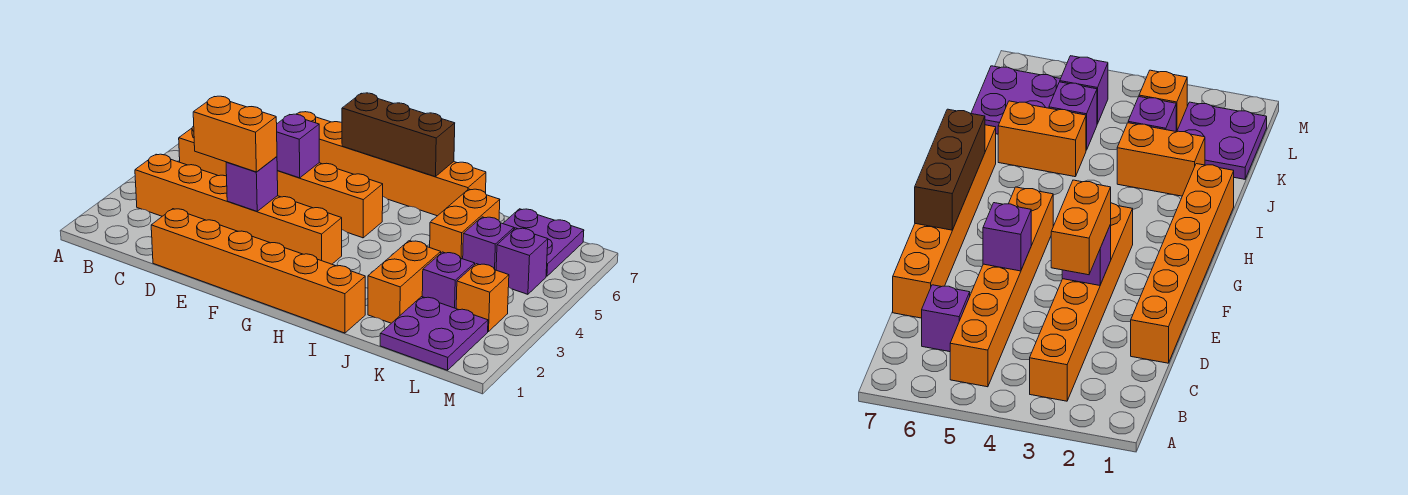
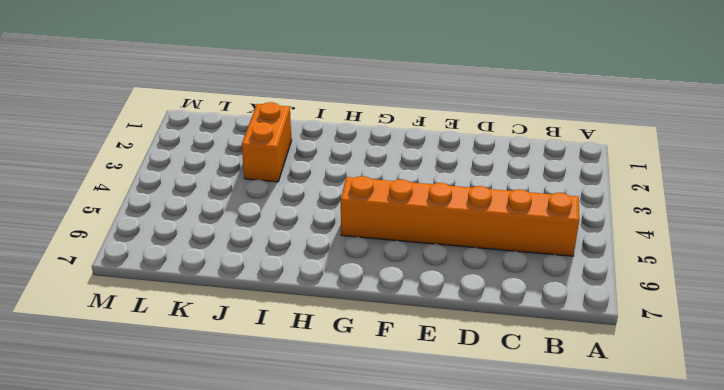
none -> orange brick B3:G3 level 1
none -> purple brick C6 level 1
none -> orange brick D1:I1 level 1

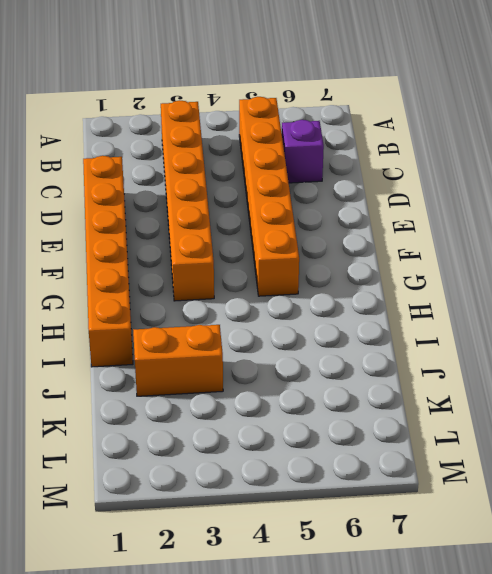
none -> orange brick D7:I7 level 1
none -> orange brick J5:J6 level 1
none -> purple plate K1:L2 level 1

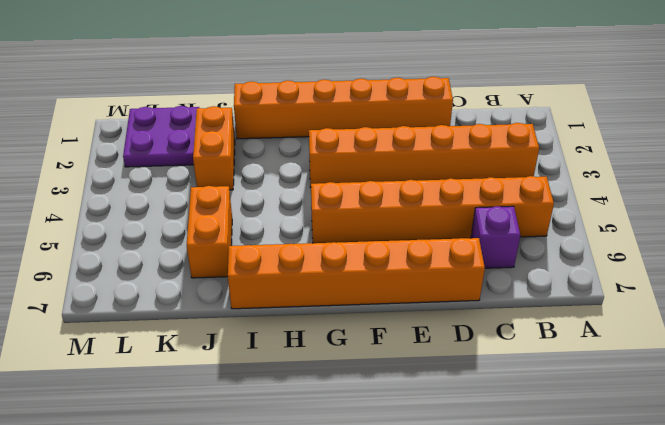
none -> purple brick K3 level 1
none -> purple brick K5 level 1
none -> purple plate K6:L7 level 1

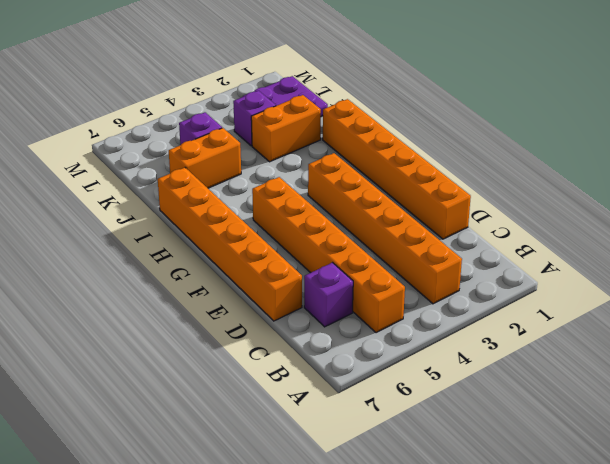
none -> purple plate K6:L7 level 1
none -> orange brick L3 level 1
none -> purple brick L5 level 1

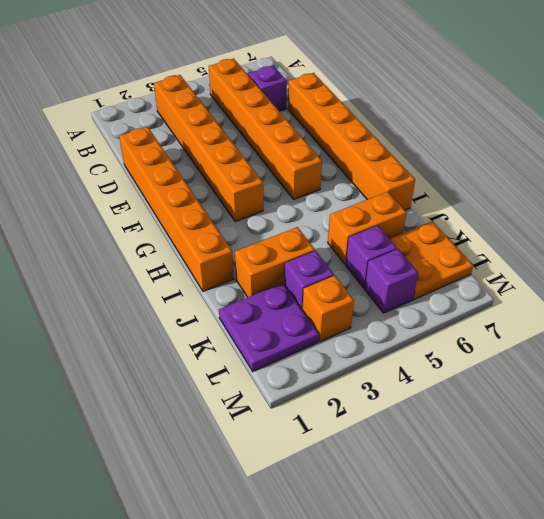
orange plate K6:L7 level 1 -> purple plate K6:L7 level 1
none -> purple brick E3 level 2
none -> purple brick E5 level 2
none -> brown brick F7:H7 level 2

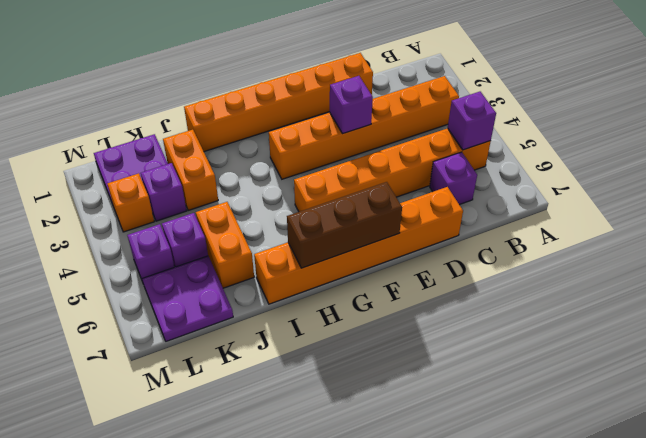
purple brick B5 level 2 -> purple brick E5 level 2
none -> orange brick D3:E3 level 3

